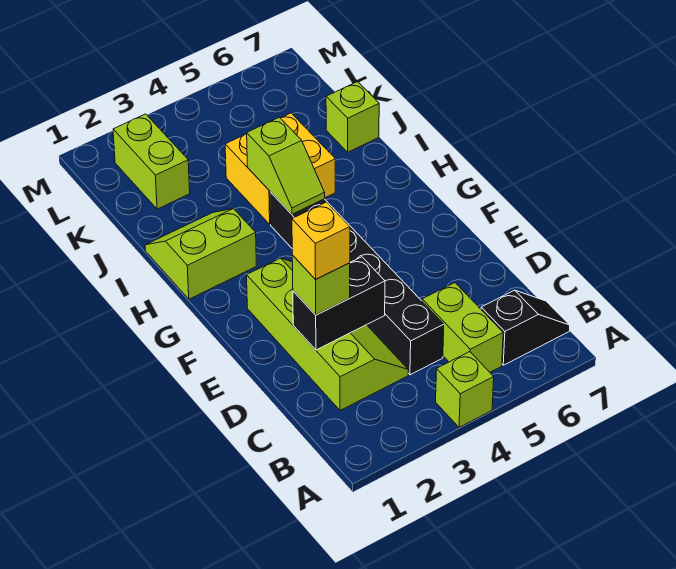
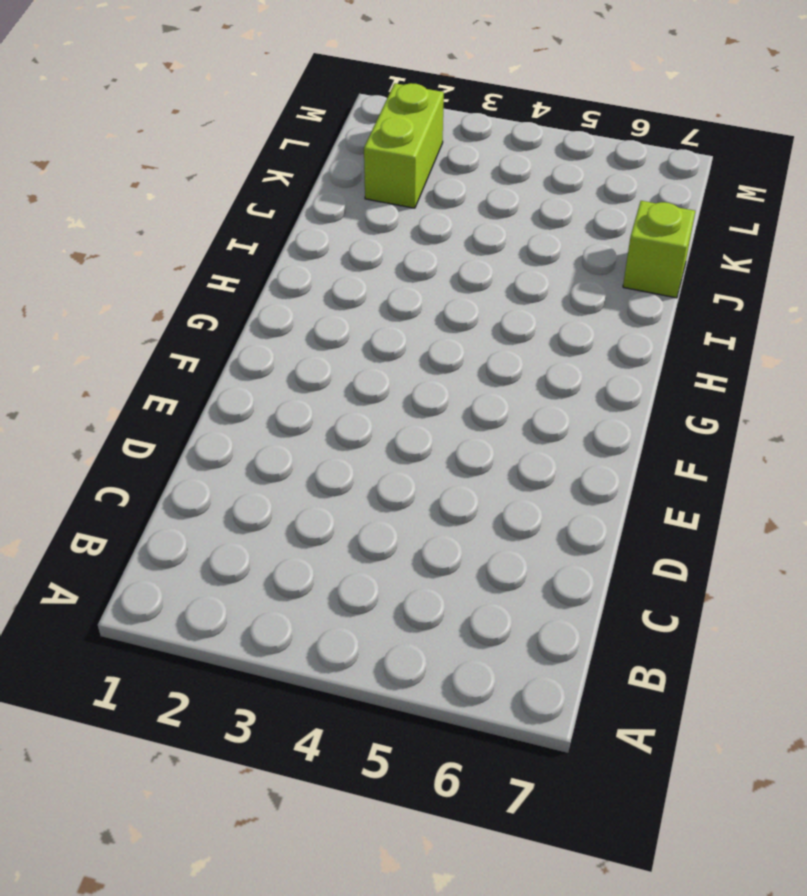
none -> lime brick A4 level 1
none -> lime brick B5:C5 level 1
none -> black slope B6:B7 level 1 top 6

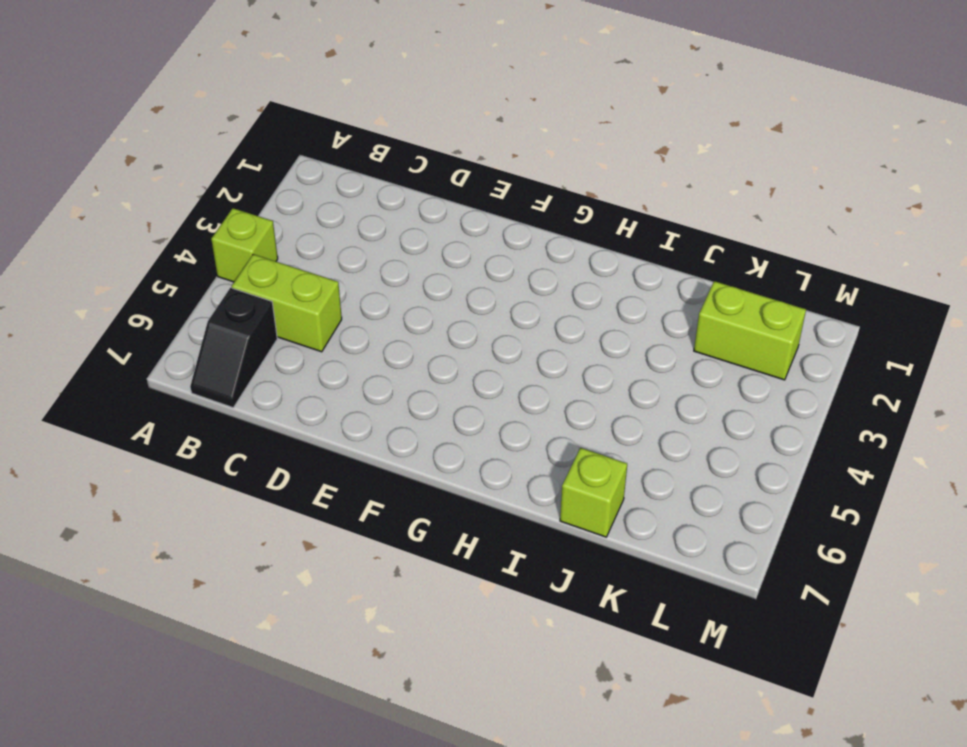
none -> lime slope C2:F3 level 1 top 2
none -> black brick C4:H4 level 1
none -> lime slope H1:I2 level 1 top H

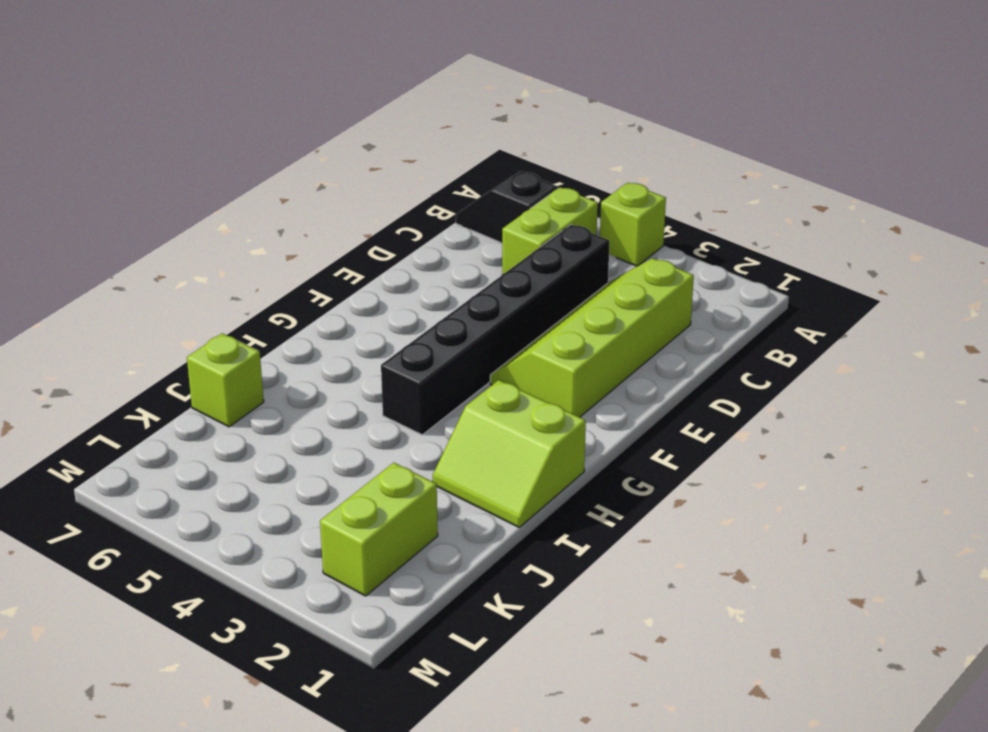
none -> yellow brick I4:J5 level 1
none -> black brick D2:D3 level 2
none -> lime slope H4:I4 level 2 top I

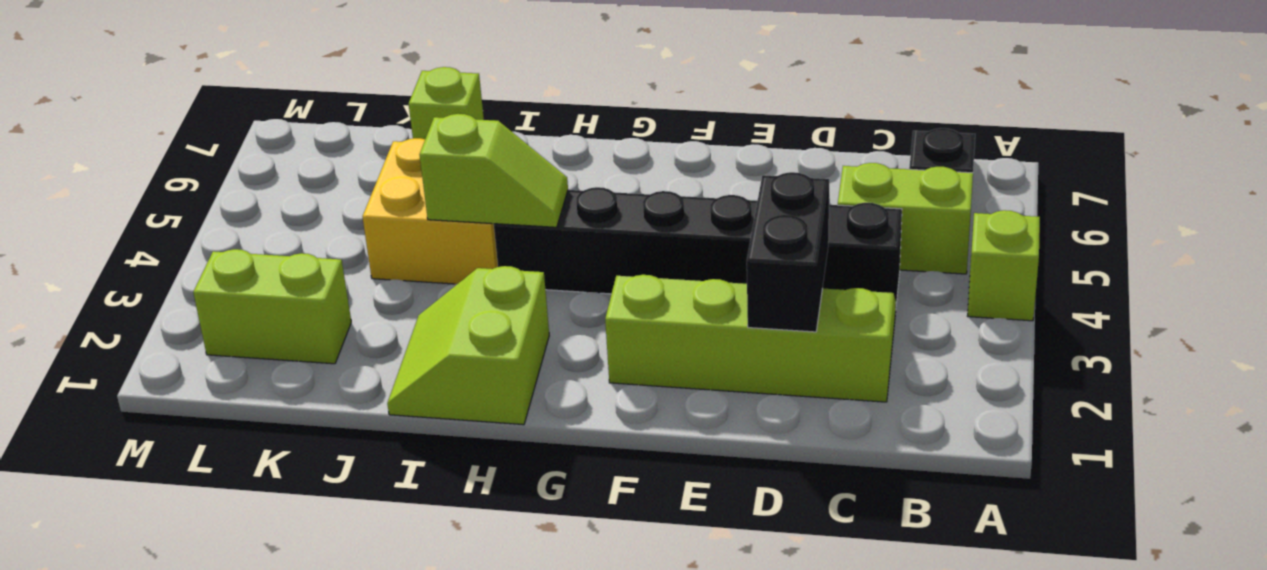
none -> lime brick D2 level 3
none -> yellow brick D2 level 4

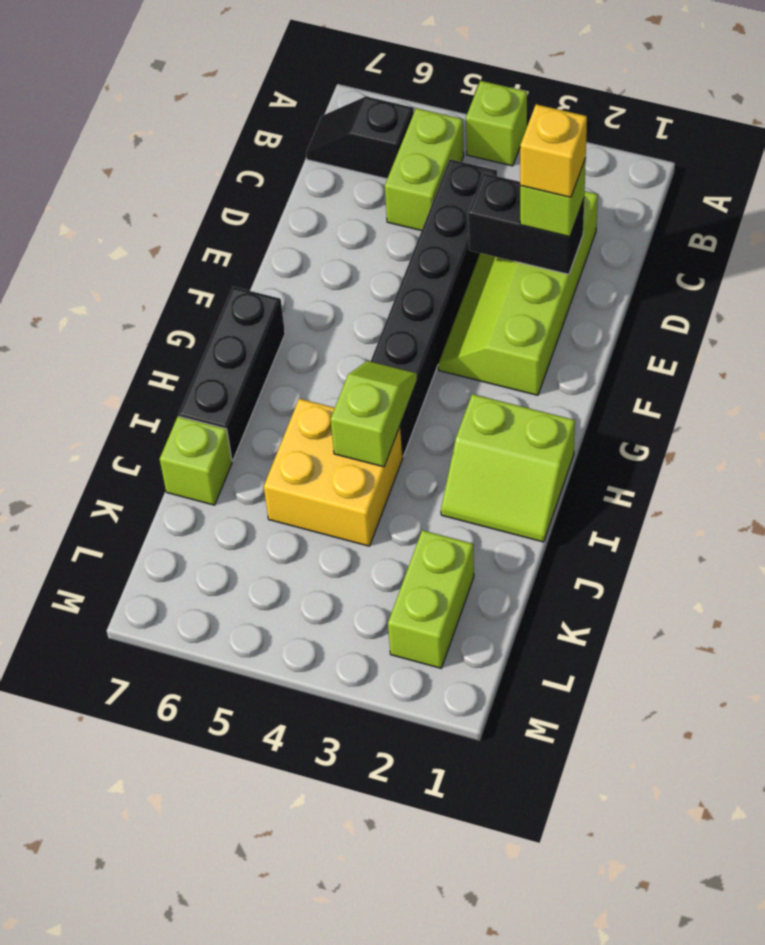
black brick G7:I7 level 1 -> none

